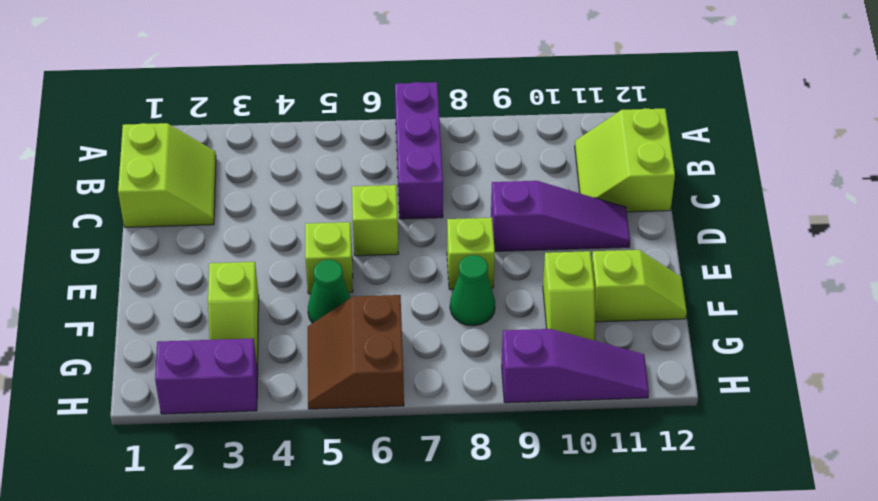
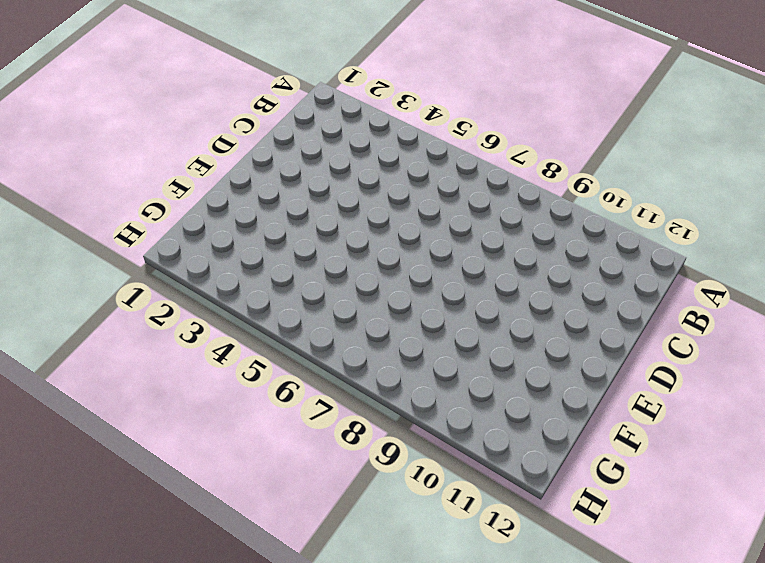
none -> purple brick A7:C7 level 1
none -> lime slope B1:C2 level 1 top 1
none -> lime slope B11:C12 level 1 top 12

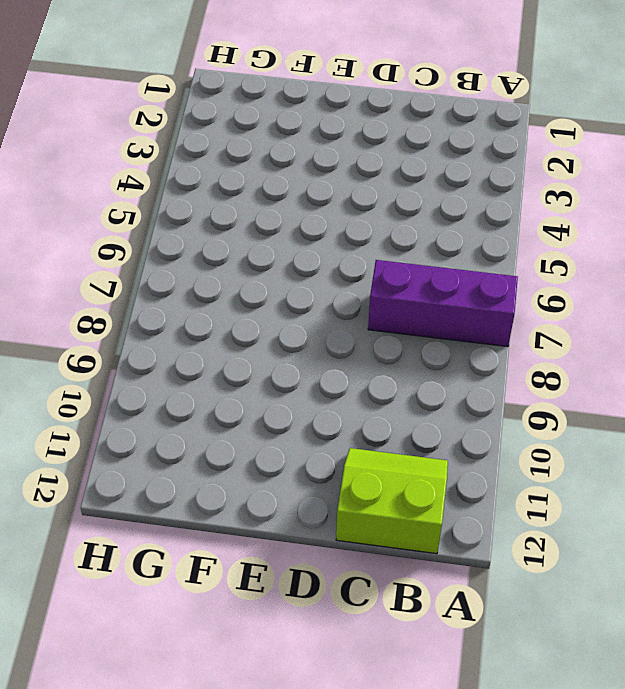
none -> lime slope B1:C2 level 1 top 1
none -> lime brick D6 level 1
none -> purple slope D9:D11 level 1 top 9

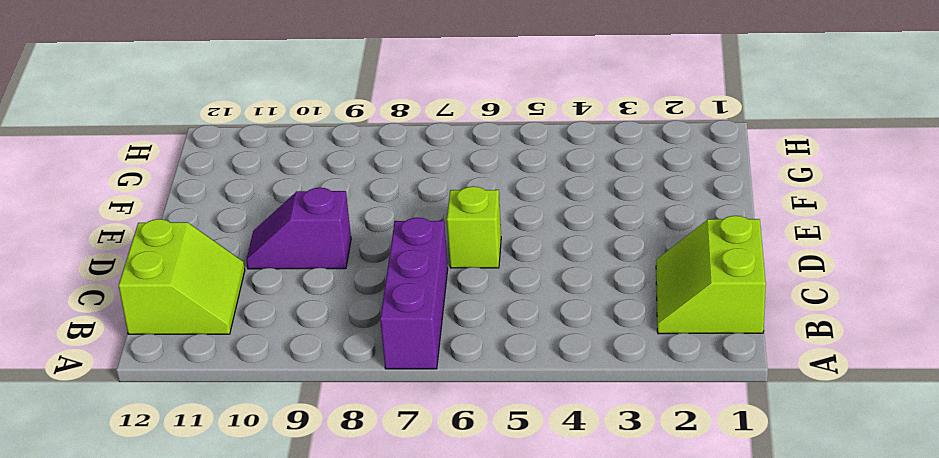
purple slope D9:D10 level 1 top 9 -> purple slope D9:D11 level 1 top 9
none -> lime brick E5 level 1
none -> lime brick E8 level 1
none -> lime slope F3:G3 level 1 top F

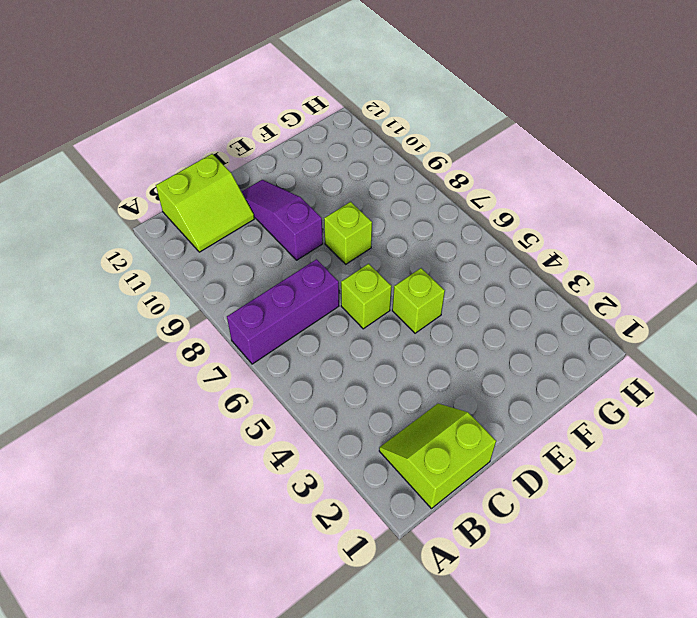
none -> lime slope F3:G3 level 1 top F
none -> green cone F5 level 1
none -> green cone F8 level 1

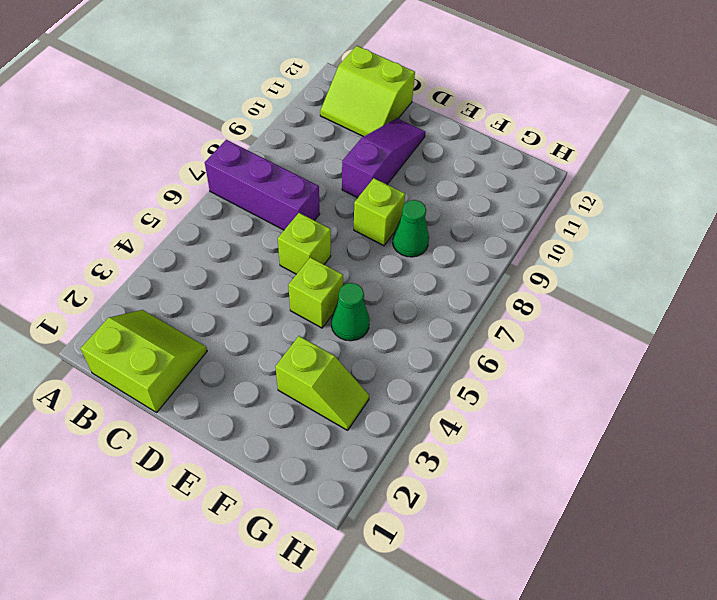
none -> lime slope F10:G10 level 1 top F
none -> lime slope F11:F12 level 1 top 11
none -> brown slope G5:H6 level 1 top 6

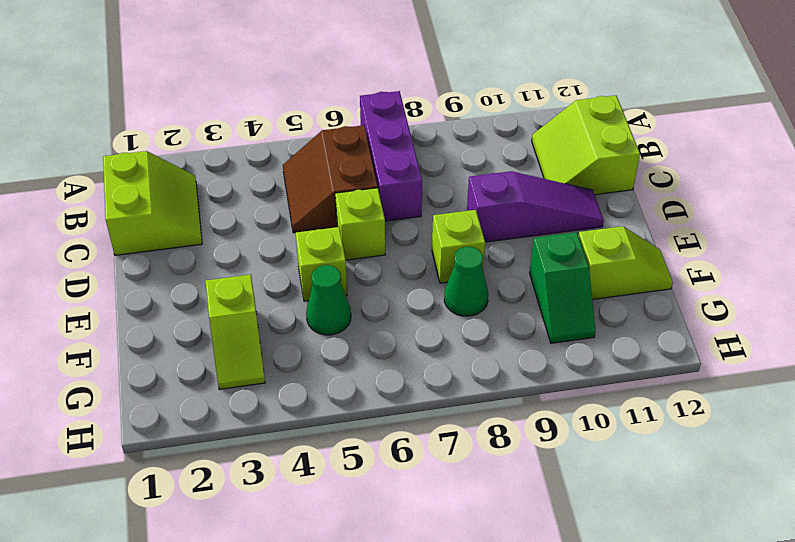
brown slope B5:C6 level 1 top 6 -> brown slope G5:H6 level 1 top 6
green slope F10:G10 level 1 top F -> lime slope F10:G10 level 1 top F
none -> purple brick H2:H3 level 1
none -> purple slope H9:H11 level 1 top 9

